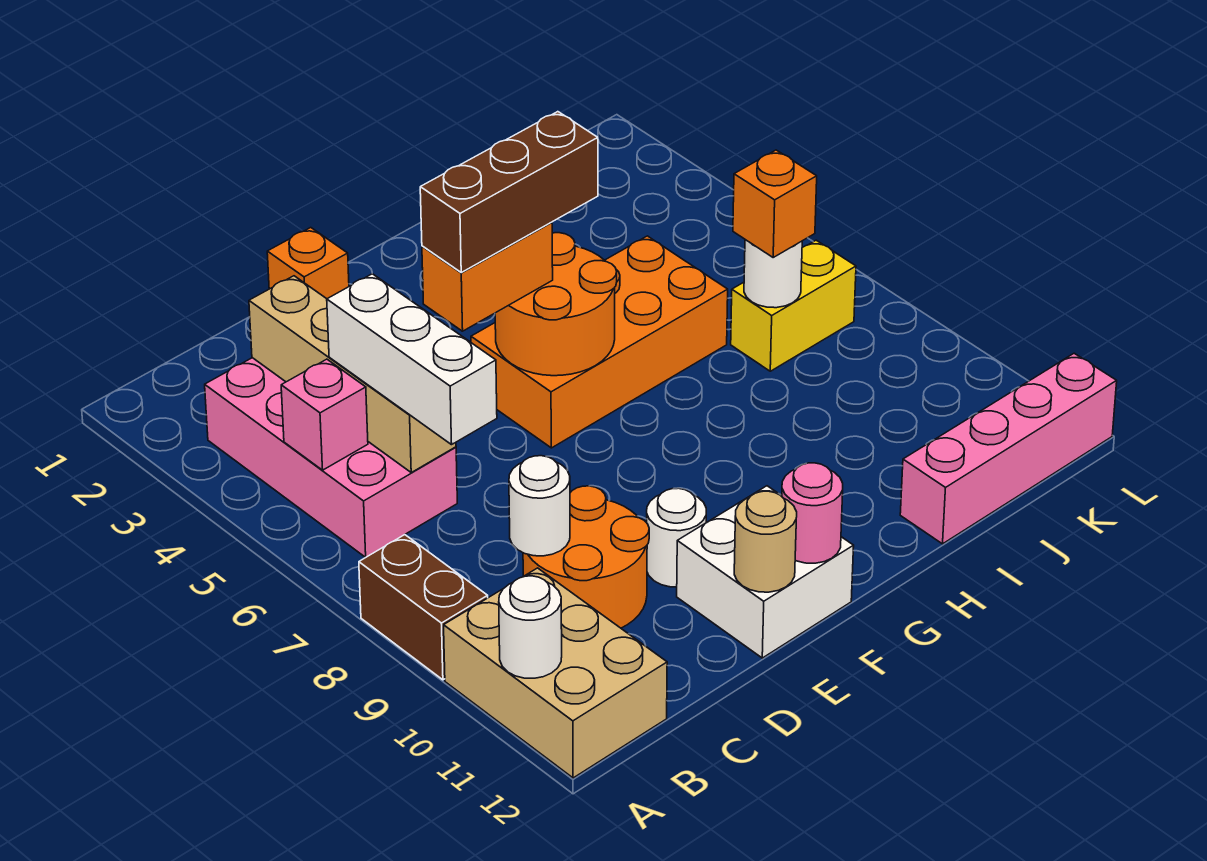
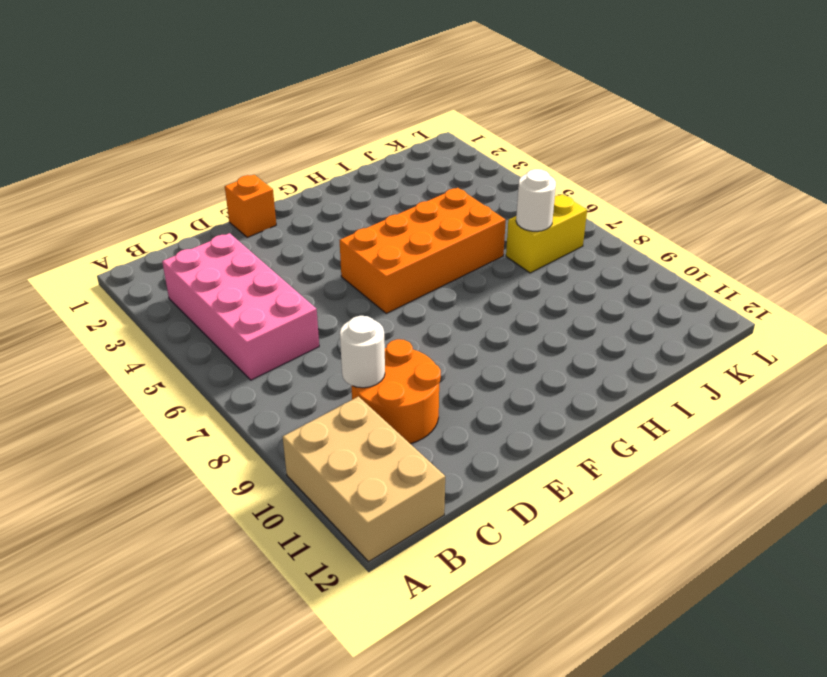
none -> brown brick A8:A9 level 1
none -> white round brick E10 level 1
none -> white brick E11:F12 level 1

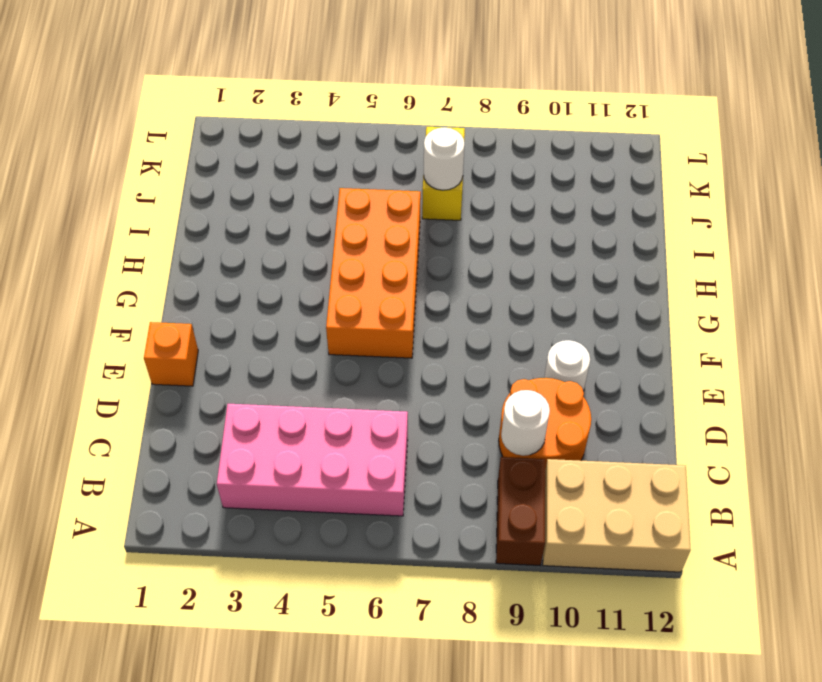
brown brick A9:B9 level 1 -> brown brick A8:A9 level 1
none -> white brick E11:F12 level 1
none -> pink brick I12:L12 level 1
none -> white round brick A11 level 2

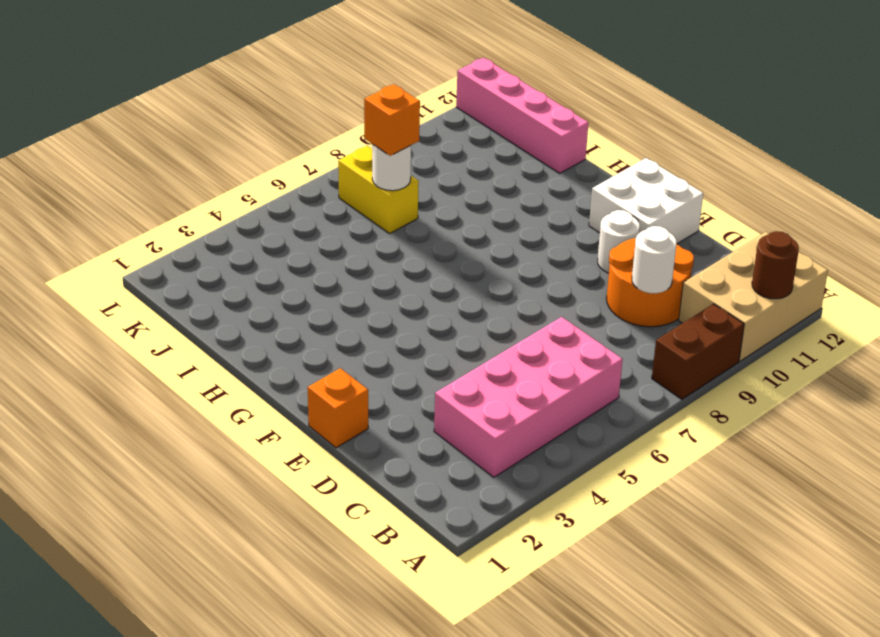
brown round brick A11 level 2 -> white round brick A11 level 2
none -> orange brick F5:I6 level 1
none -> pink brick B5 level 2
none -> tan brick C3:C6 level 2

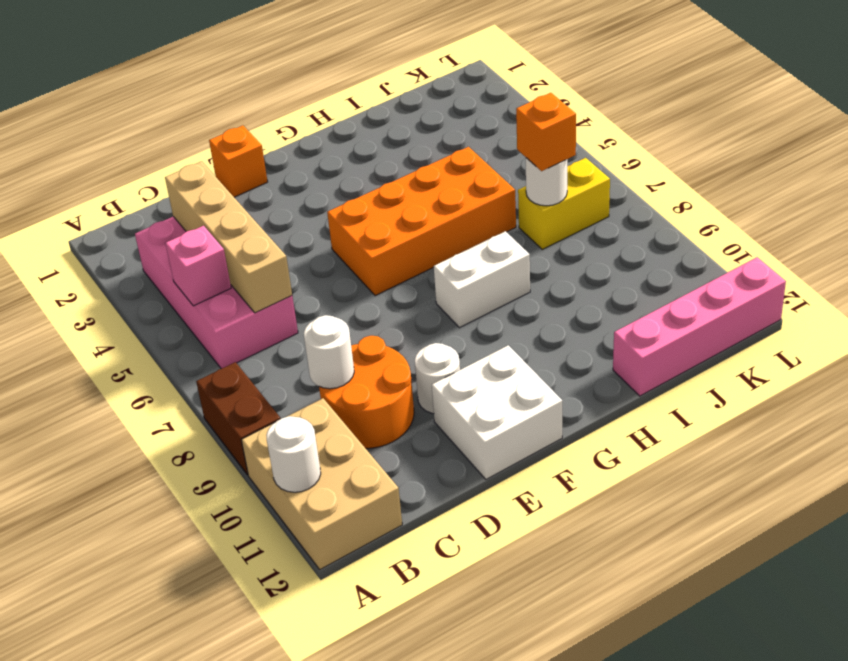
white brick G8:H8 level 1 -> none
none -> tan round brick E12 level 2
none -> orange round brick F5:G6 level 2
none -> pink round brick F12 level 2

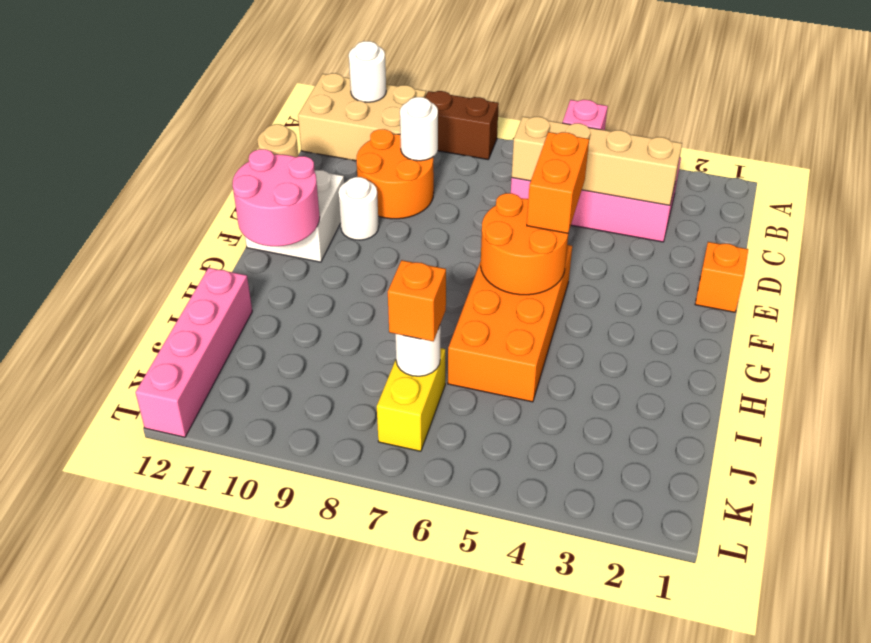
pink round brick F11:G12 level 2 -> pink round brick F12 level 2
none -> white brick C5:C7 level 3
none -> brown brick E5:G5 level 4

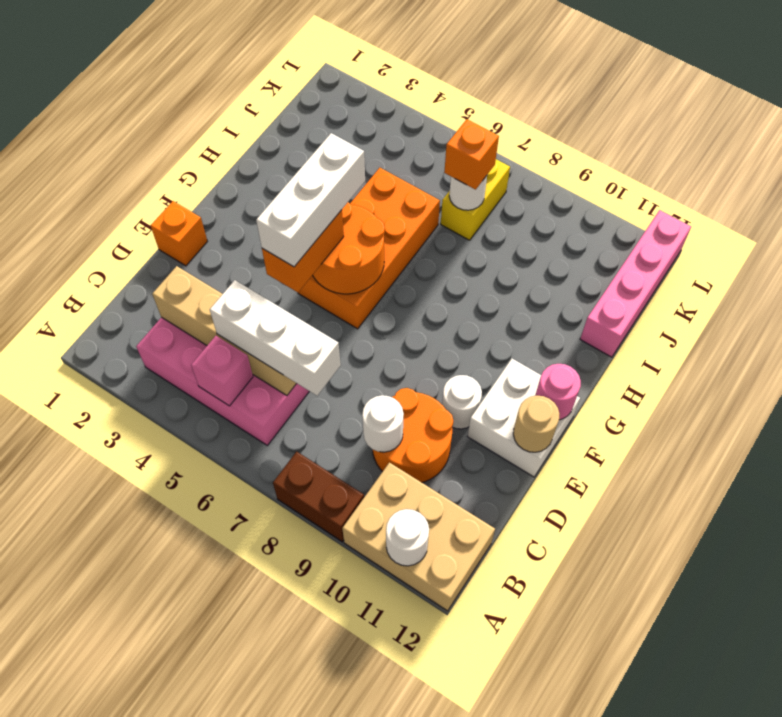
white brick E5:G5 level 4 -> brown brick E5:G5 level 4

